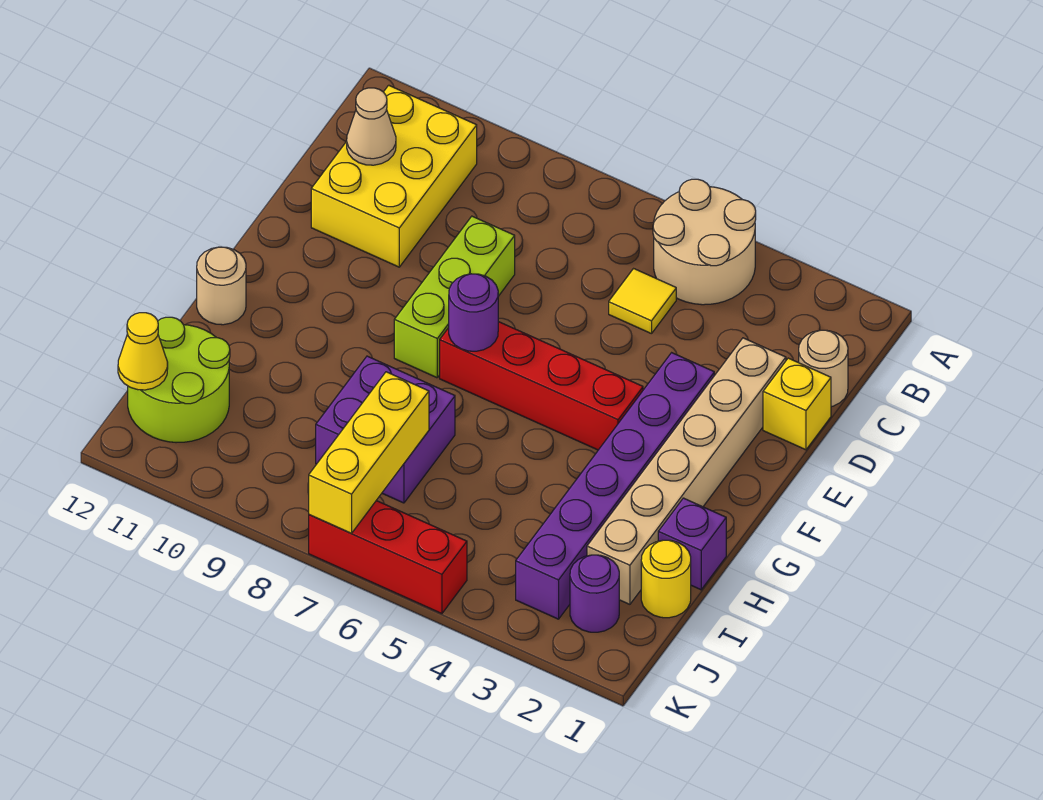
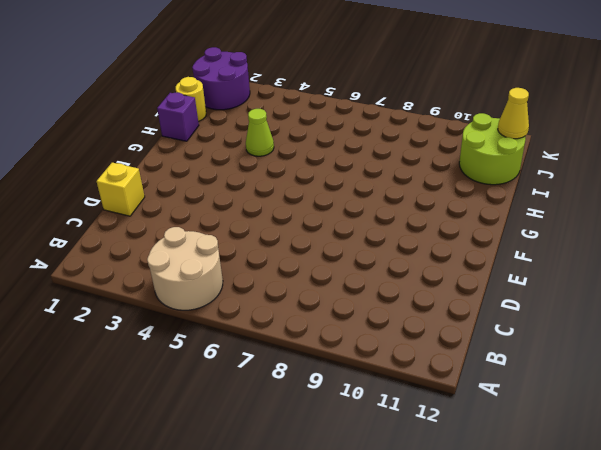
lime cone H4 level 1 -> none
purple round brick J1:K2 level 1 -> purple round brick J2 level 1
none -> yellow brick B10:D11 level 1
none -> tan round brick C1 level 1
none -> yellow tile C5 level 1

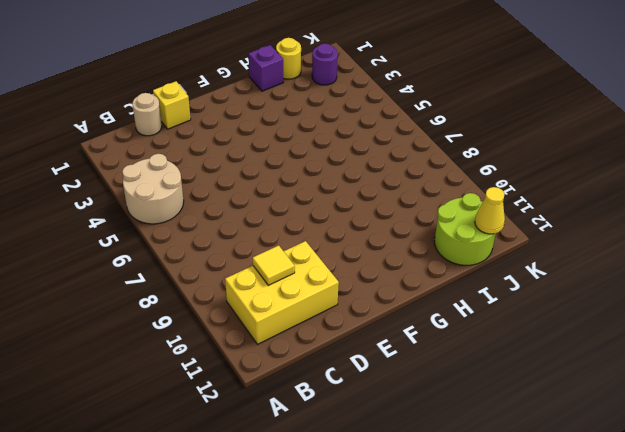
yellow tile C10 level 2 -> yellow tile C5 level 1
none -> tan brick D2:I2 level 1
none -> lime brick D8:F8 level 1
none -> purple brick E3:J3 level 1

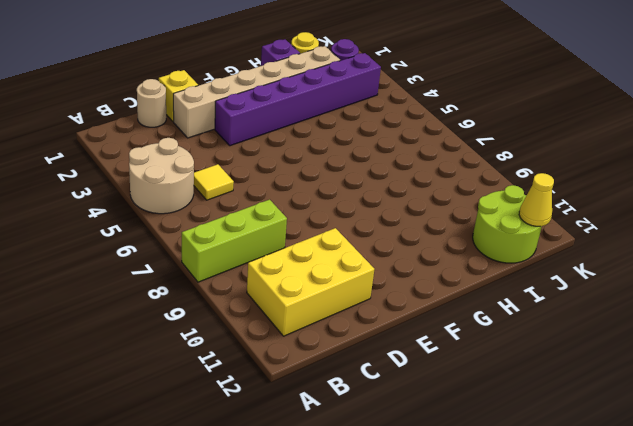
lime brick A8:C8 level 1 -> lime brick D8:F8 level 1
none -> red brick F4:F7 level 1
none -> tan round brick G12 level 1
none -> purple brick H7:I8 level 1

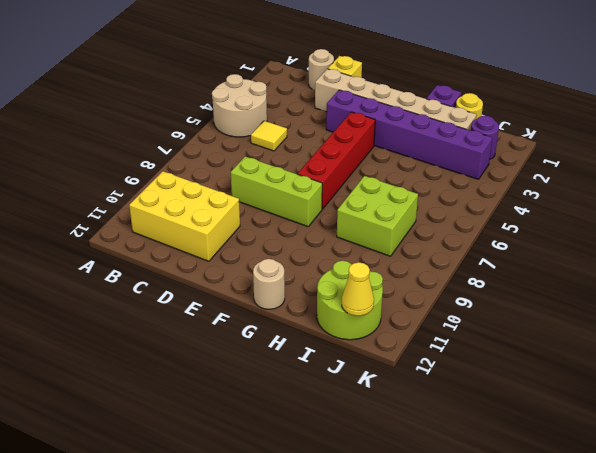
lime brick H7:I8 level 1 -> purple brick H7:I8 level 1
none -> red brick K5:K7 level 1
none -> tan cone C11 level 2
none -> purple round brick F7 level 2

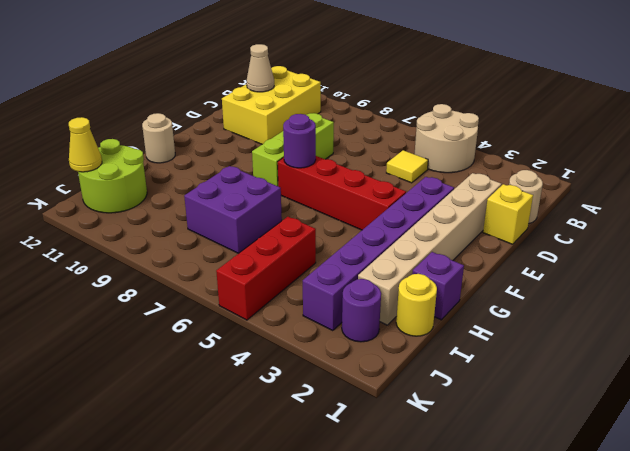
red brick I5:K5 level 1 -> red brick K5:K7 level 1
none -> yellow brick I7:K7 level 2

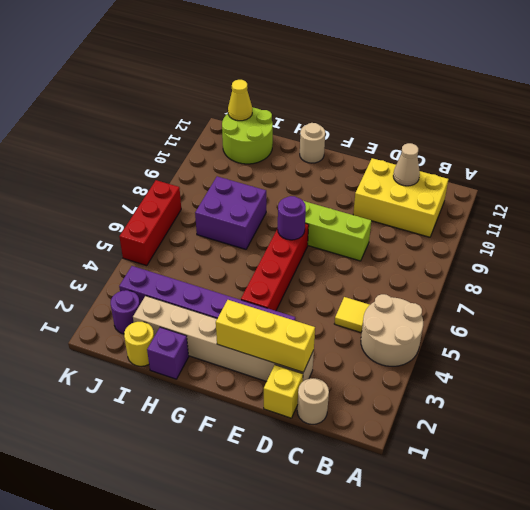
yellow brick D2:F2 level 2 -> yellow brick I7:K7 level 2

